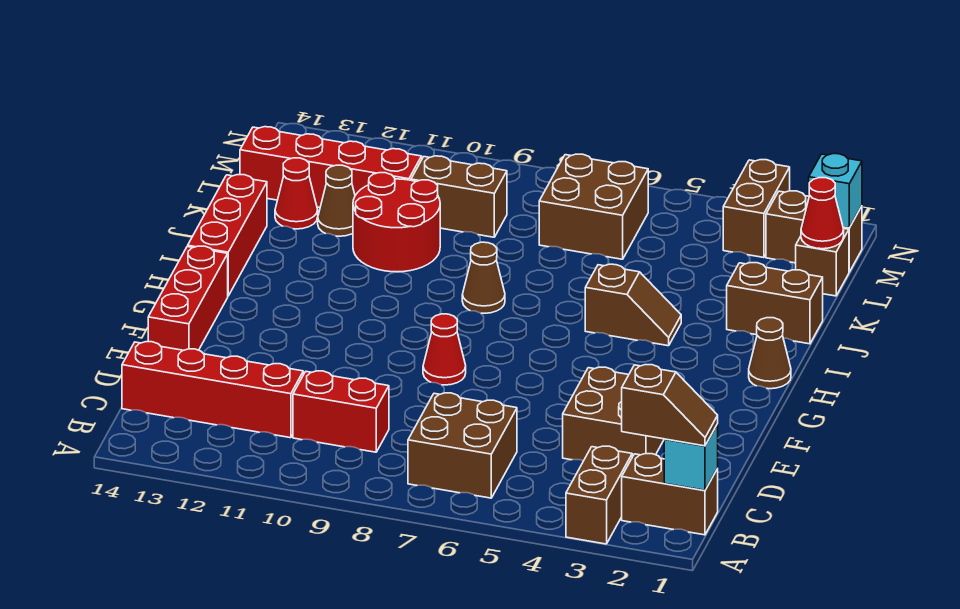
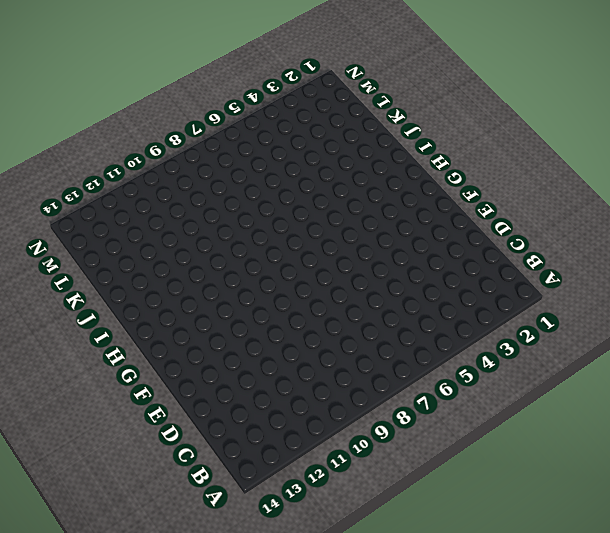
none -> brown brick A3:B3 level 1
none -> brown brick B1:B2 level 1
none -> brown brick B6:C7 level 1

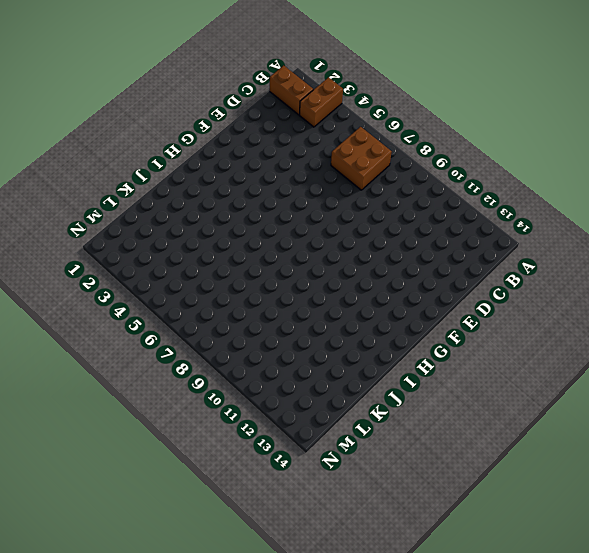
none -> red brick C9:C10 level 1
none -> red brick C11:C14 level 1
none -> brown brick D3:E4 level 1

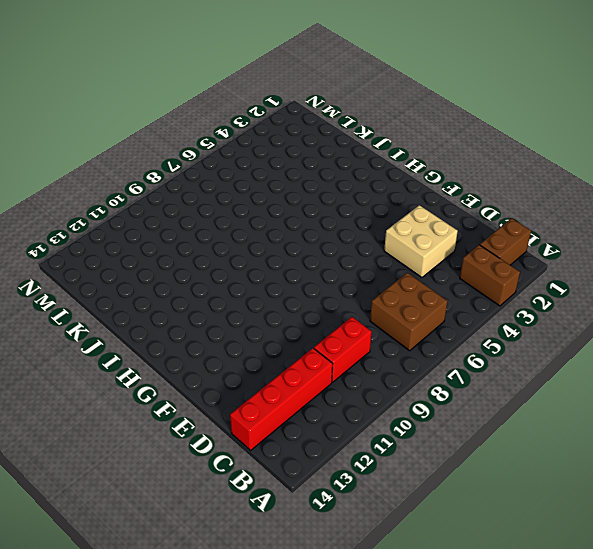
tan brick D3:E4 level 1 -> brown brick D3:E4 level 1
none -> red brick E14:G14 level 1
none -> red cone F8 level 1
none -> brown cone H1 level 1

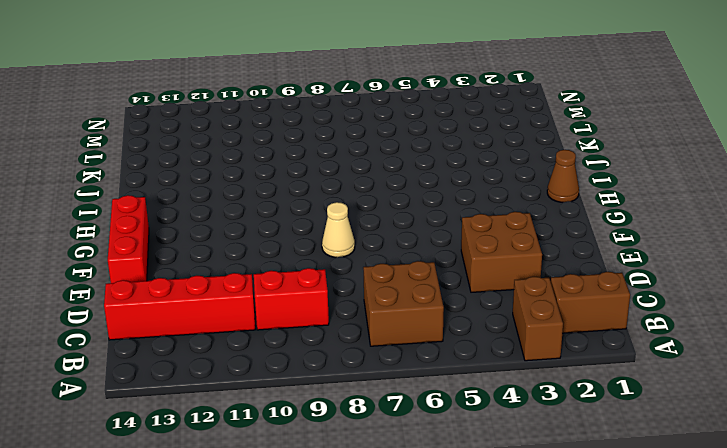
tan cone F8 level 1 -> red cone F8 level 1
none -> red brick H14:J14 level 1
none -> brown slope I4:I5 level 1 top 5
none -> brown cone I8 level 1

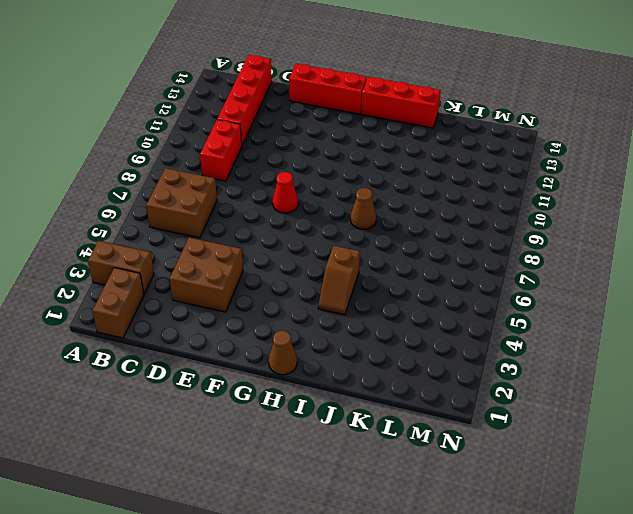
none -> brown brick J1:J2 level 1
none -> red round brick J10:K11 level 1
none -> brown cone K12 level 1

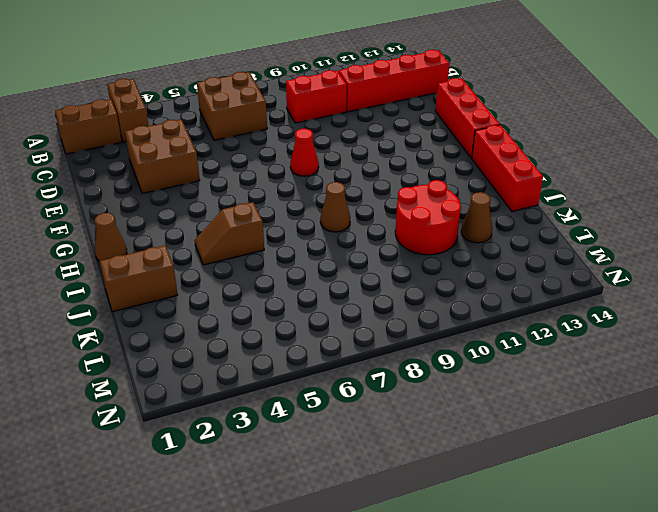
none -> red cone K13 level 1
none -> brown brick L1 level 1
none -> brown brick L6:M7 level 1

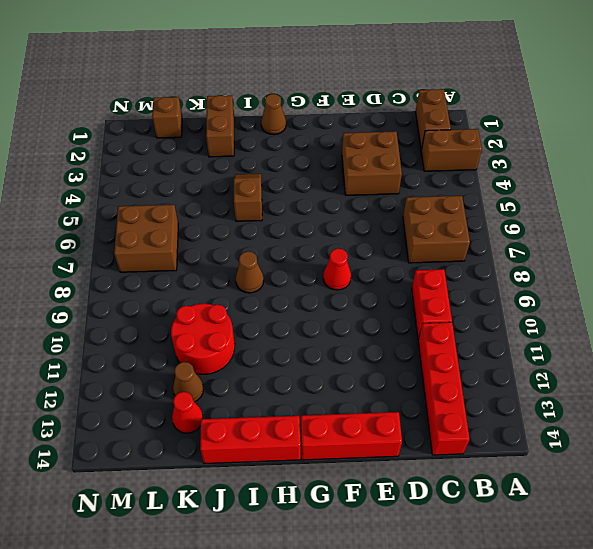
none -> brown brick L9:L10 level 1
none -> red brick L11:L14 level 1
none -> brown brick M1:M2 level 1

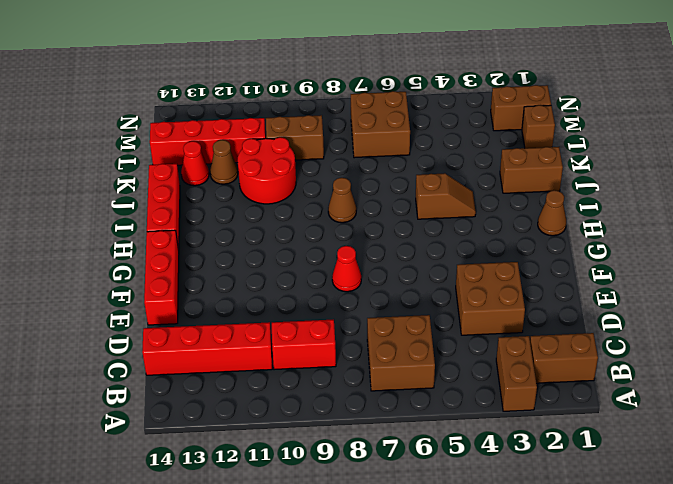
none -> brown brick M3:N3 level 1
none -> cyan brick B1 level 2
none -> red cone L1 level 2

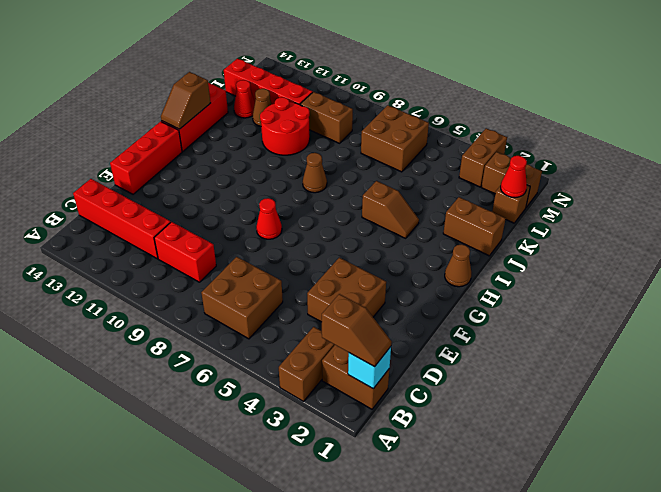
brown slope H14:I14 level 2 top I -> none
none -> cyan brick M1 level 2

